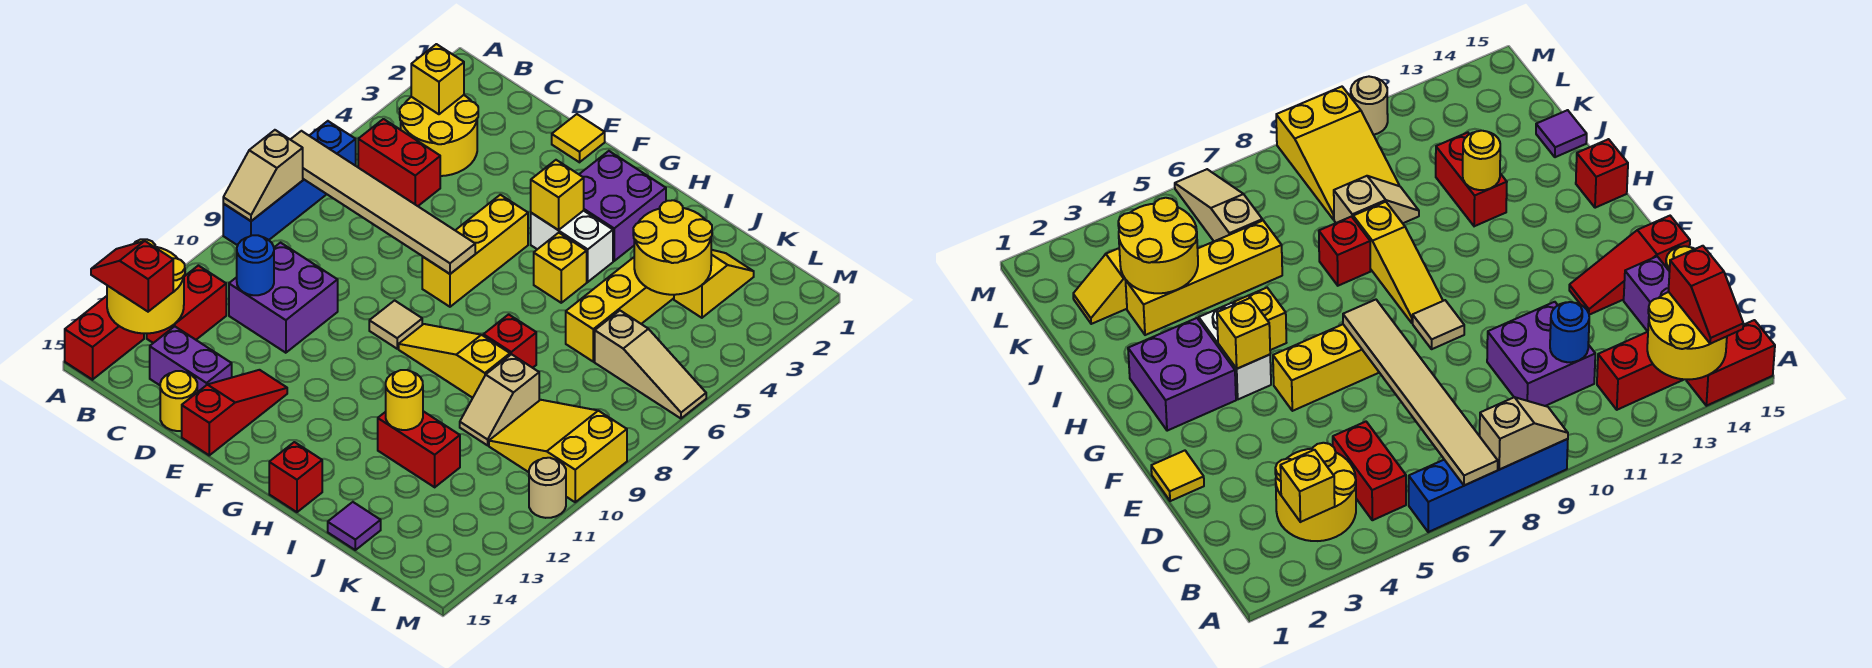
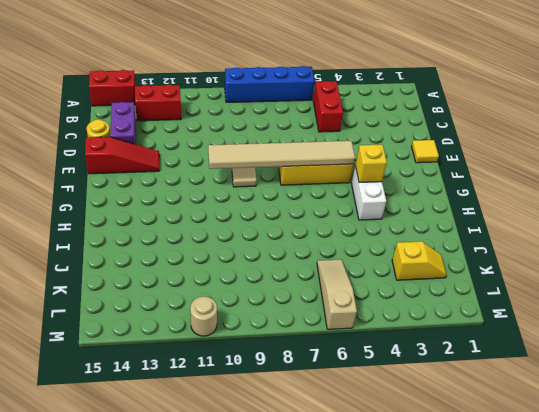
tan tile F5:F10 level 2 -> tan tile A7:F7 level 2
tan slope K6:M6 level 1 top M -> tan slope K6:M6 level 1 top K
none -> yellow round brick B3:C4 level 1
none -> purple brick C10:D11 level 1
none -> purple brick G2:H3 level 1
none -> yellow slope G9:I9 level 1 top I

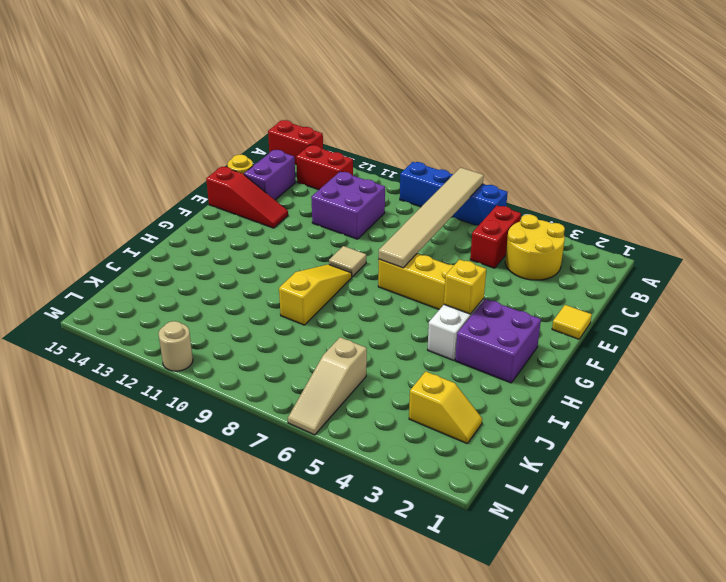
none -> yellow brick H5 level 1
none -> red brick H15 level 1
none -> red brick I8 level 1
none -> red brick I12:J12 level 1

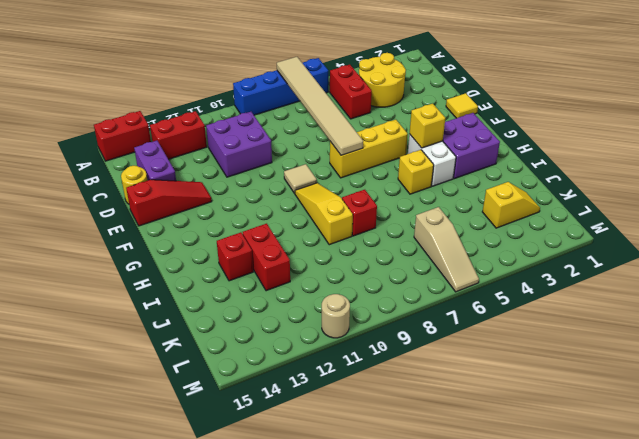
red brick I13 level 1 -> red brick H15 level 1
none -> yellow brick J3:J6 level 1
none -> tan slope J9:J10 level 1 top 9
none -> purple tile J15 level 1
none -> yellow slope K9:M10 level 1 top M

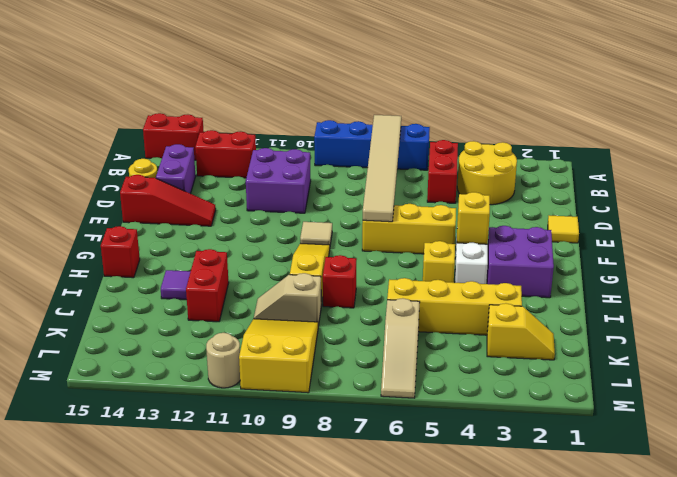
purple tile I13 level 1 -> purple tile J15 level 1
none -> tan slope A8:A9 level 2 top 8
none -> yellow round brick A13:B14 level 2
none -> yellow brick B3 level 2
none -> blue round brick C11 level 2

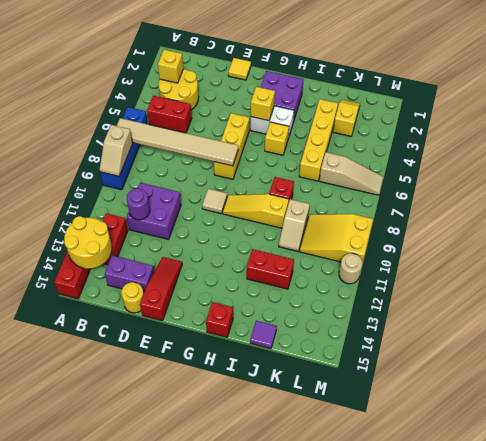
purple round brick C11 level 2 -> blue round brick C11 level 2
none -> yellow round brick I12 level 2
none -> yellow round brick J3:K4 level 2
none -> red slope A14:B14 level 3 top B

